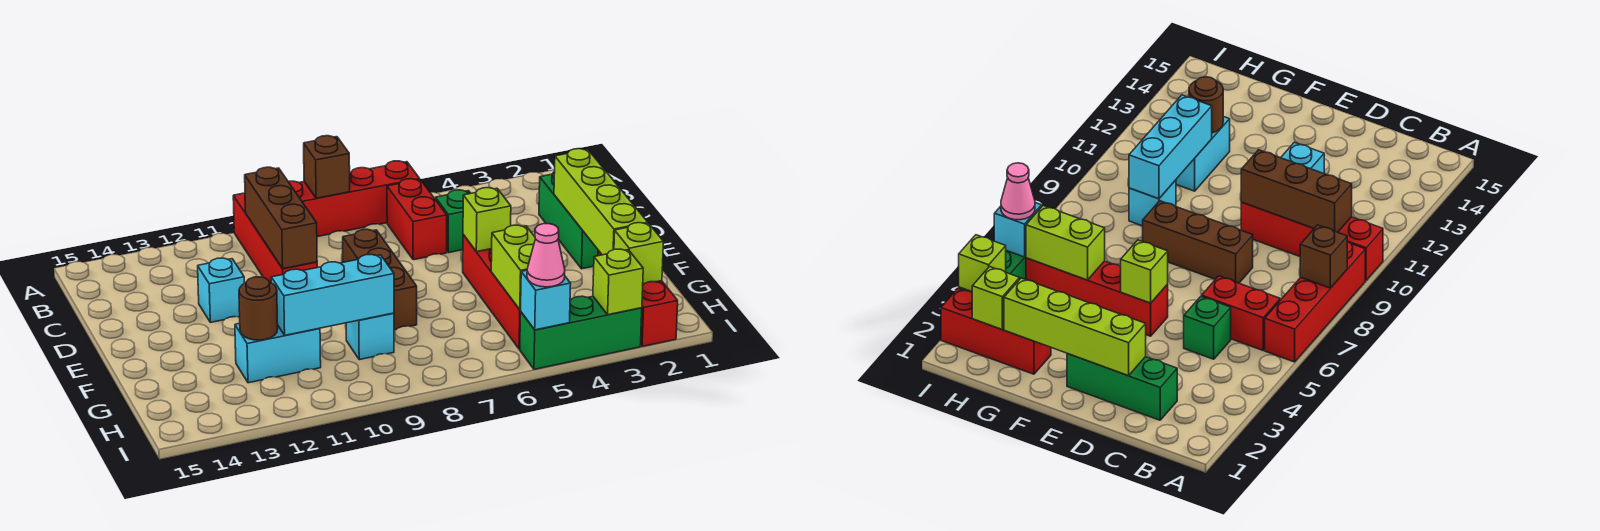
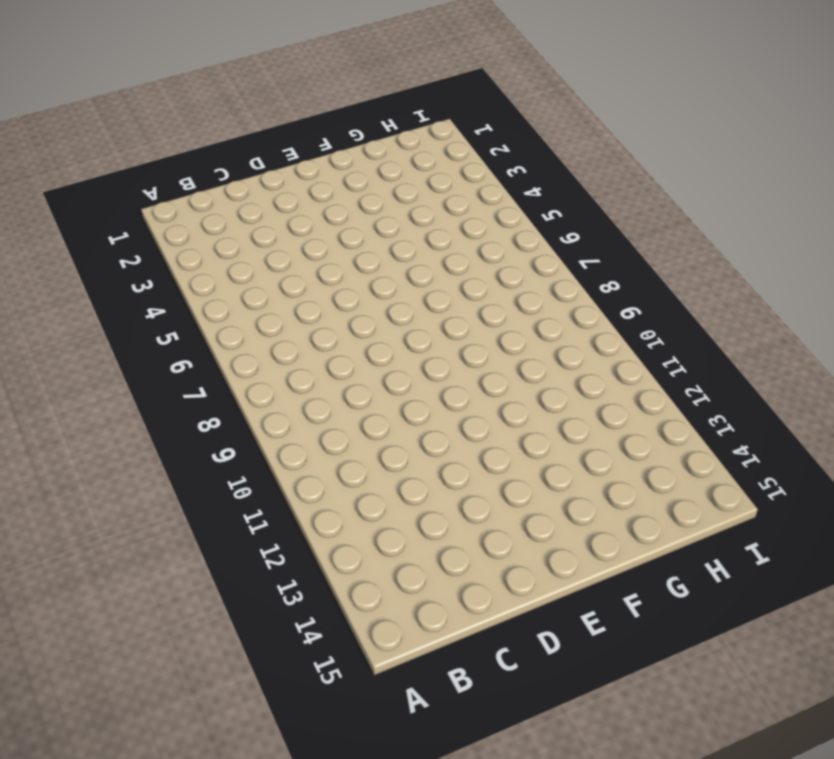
none -> red brick A6:A9 level 1
none -> red brick A10:D10 level 1
none -> red brick B6:C6 level 1

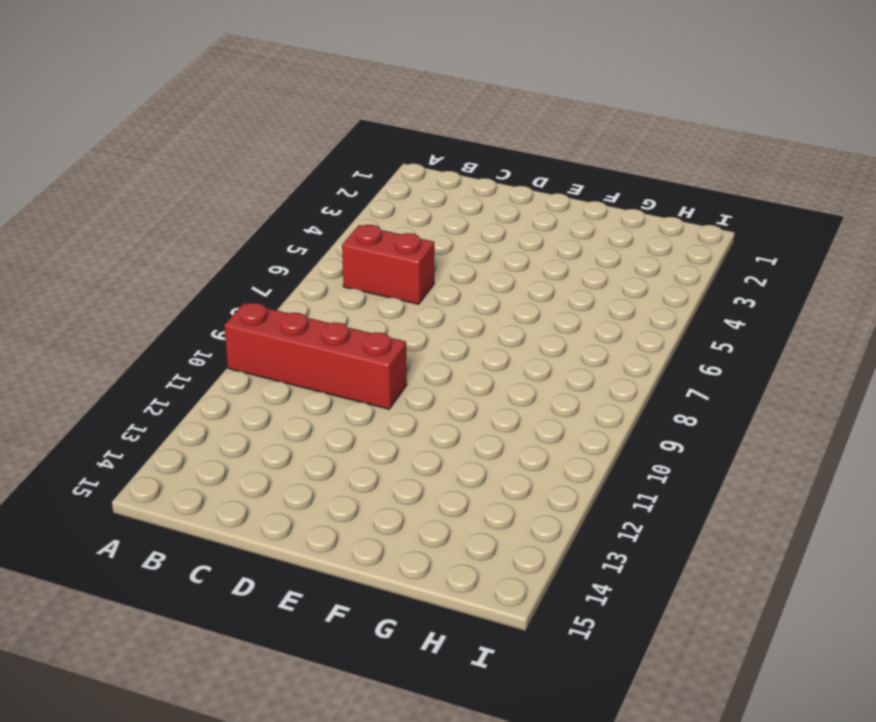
none -> red brick A6:A9 level 1
none -> green brick C2:E2 level 1
none -> green brick C5 level 1

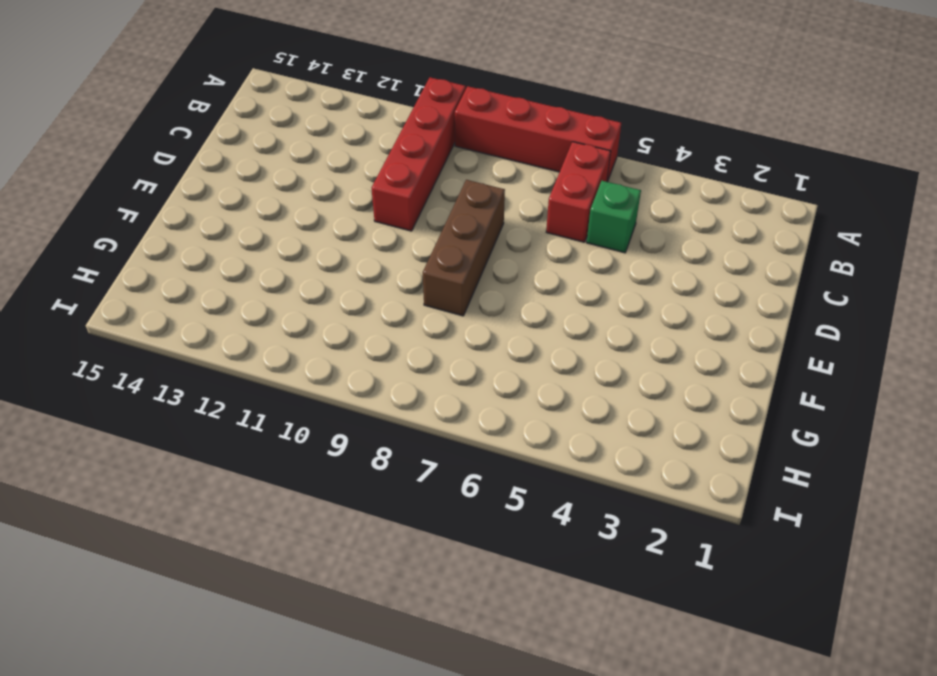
none -> green brick C2:E2 level 1
none -> cyan brick D12 level 1
none -> red brick E5:H5 level 1

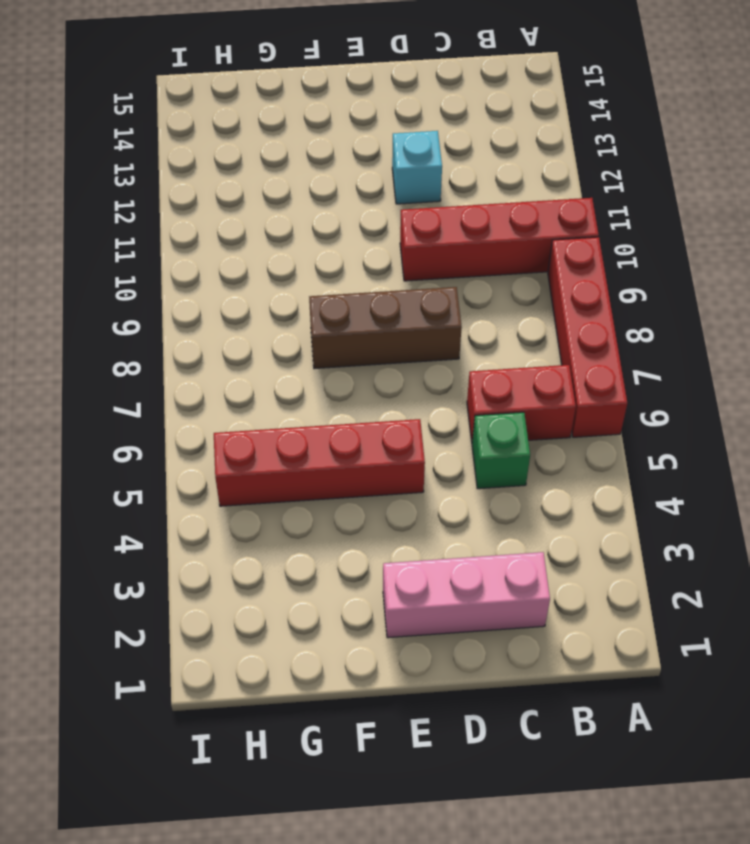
pink brick C2:E2 level 1 -> green brick C2:E2 level 1
none -> red brick G2:I2 level 1
none -> cyan brick G9 level 1
none -> cyan brick G11:G12 level 1

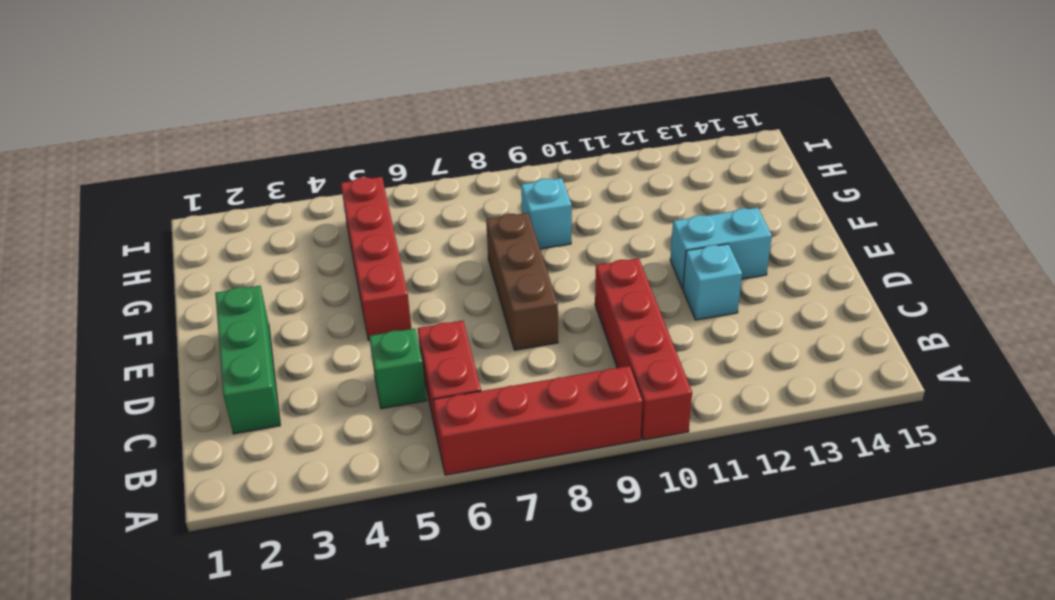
cyan brick E12:E13 level 1 -> cyan brick G11:G12 level 1
none -> red brick G2:I2 level 1
none -> green brick I3:I5 level 1
none -> brown brick A8 level 2

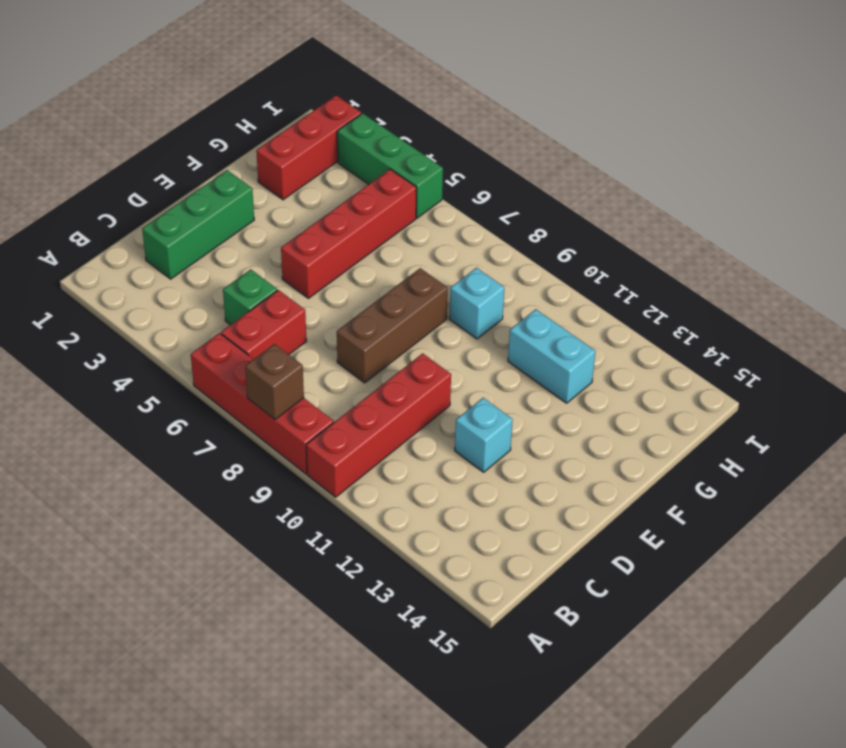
none -> brown brick B10:D10 level 2
none -> lime brick D2:G2 level 2
none -> lime brick E5 level 2

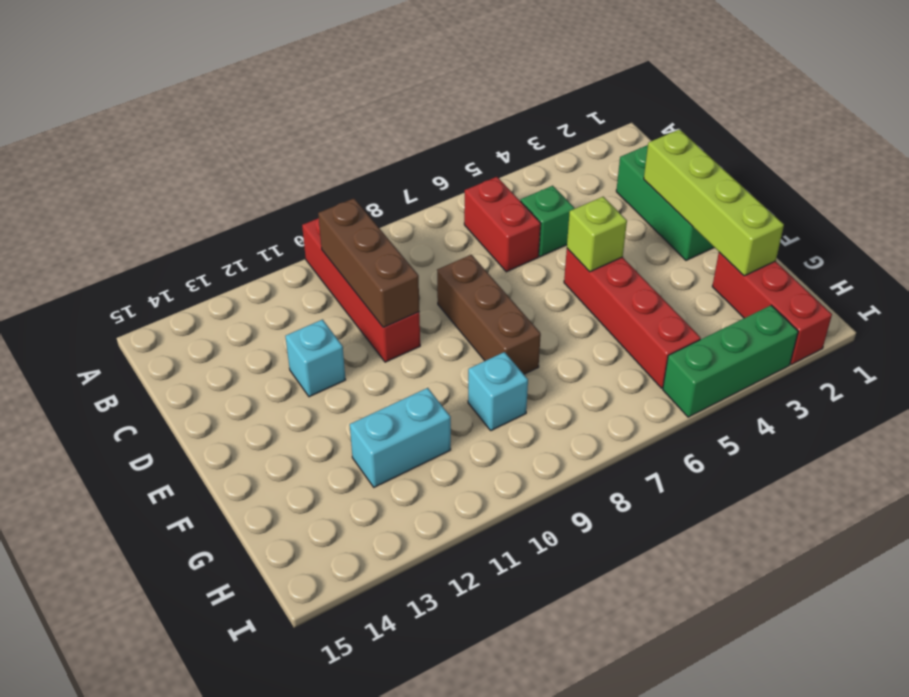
none -> red brick A6:A9 level 1
none -> brown brick A8 level 2
none -> lime brick G5:H5 level 2

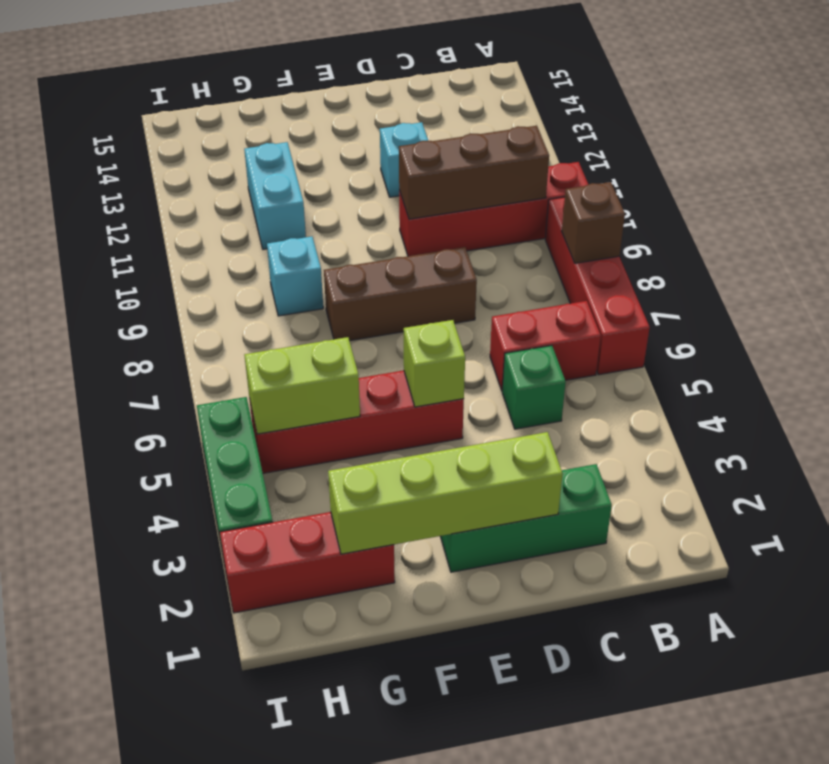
none -> cyan brick G9:G11 level 2
none -> brown round brick G12 level 2
none -> lime brick H2 level 2

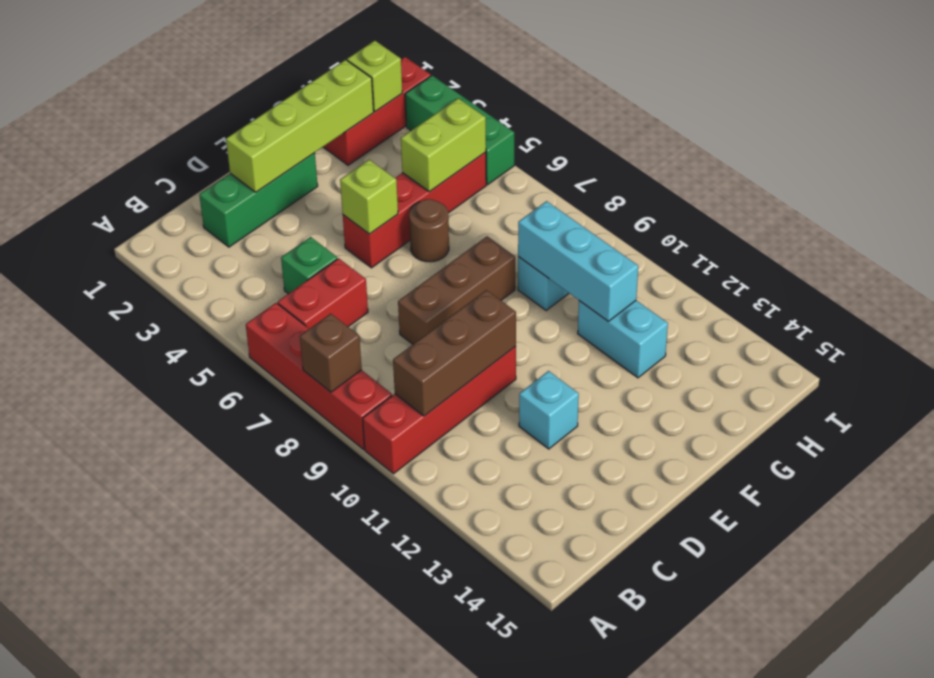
brown round brick F6 level 1 -> brown round brick G12 level 2
none -> lime brick I3 level 2
none -> cyan brick I5 level 2
none -> pink cone I5 level 3

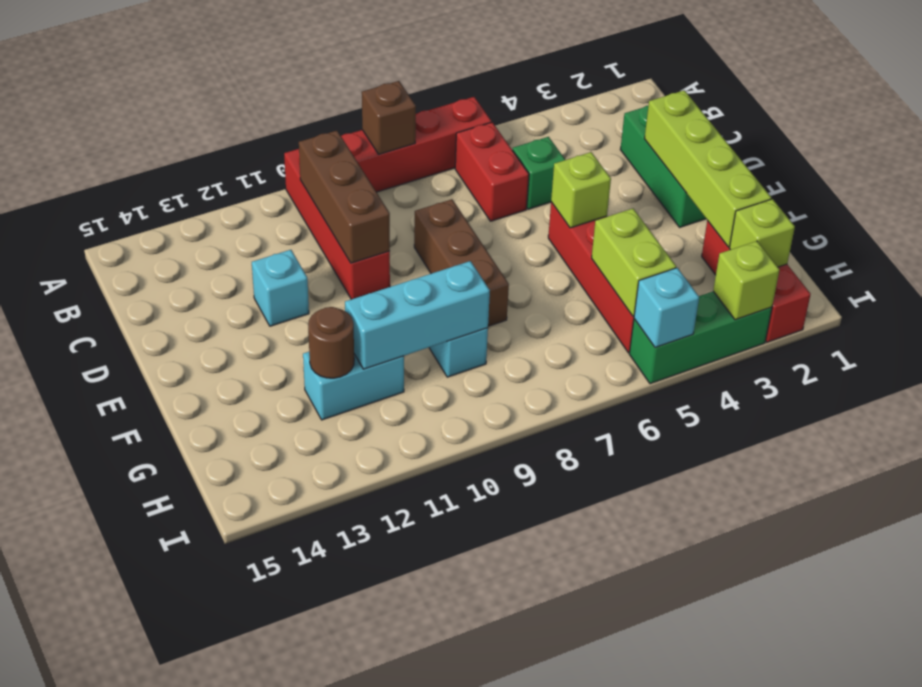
none -> pink cone I5 level 3

